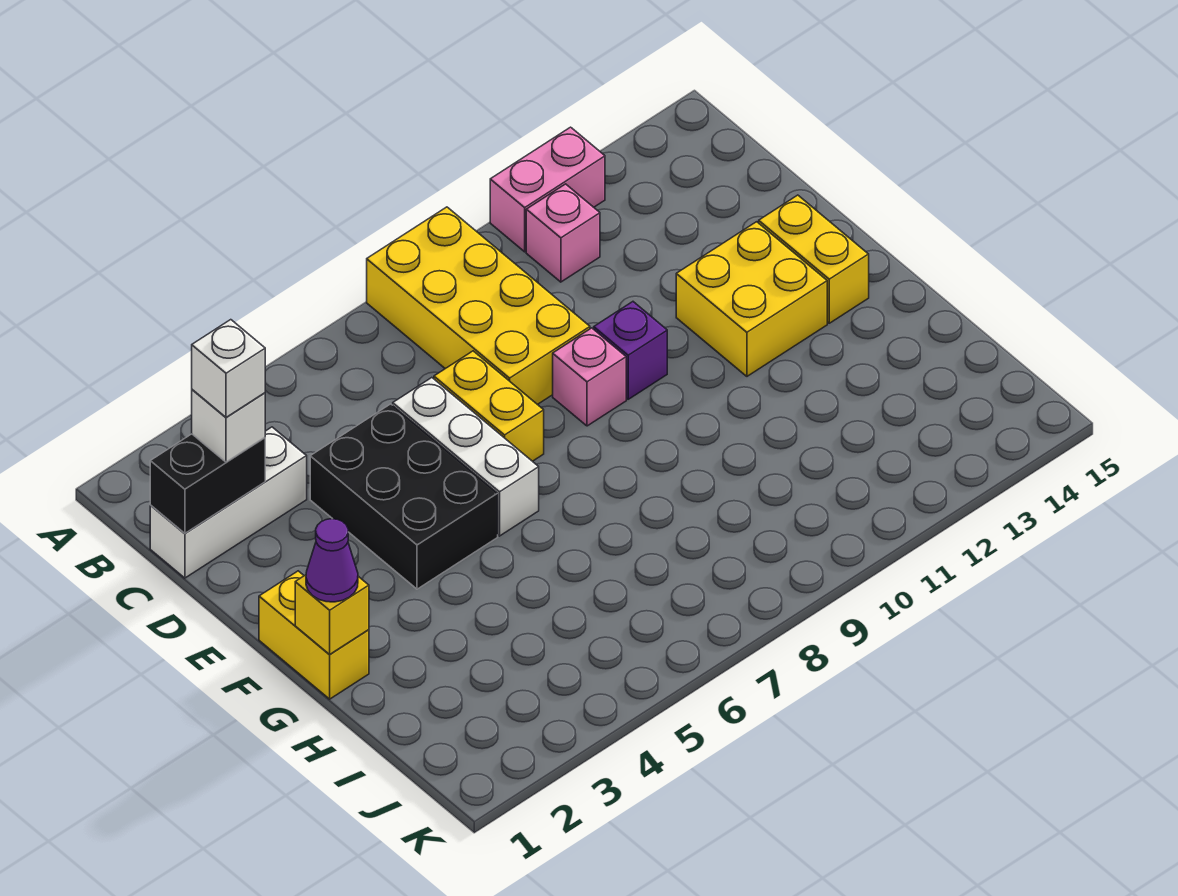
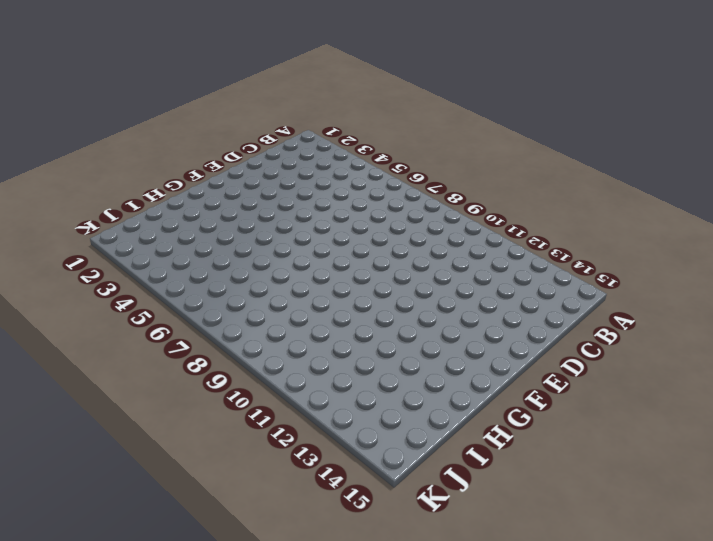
none -> yellow brick A8:D9 level 1
none -> pink brick A11:A12 level 1
none -> pink brick B11 level 1

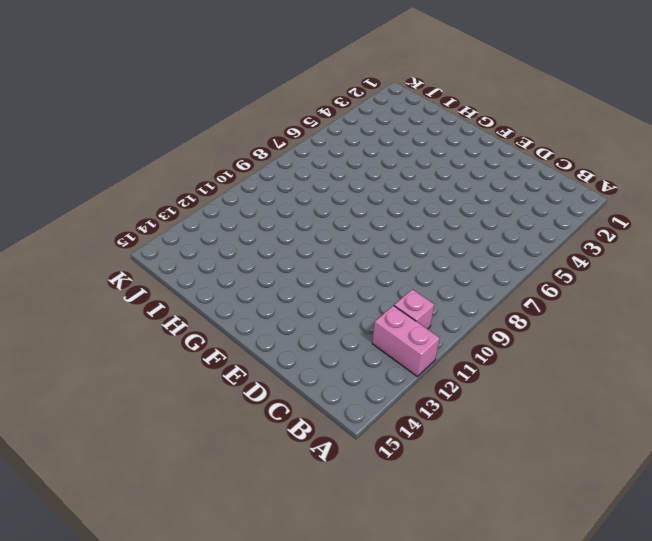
pink brick A12:B12 level 1 -> pink brick A11:A12 level 1
none -> yellow brick A8:D9 level 1
none -> white brick C1:C3 level 1
none -> black brick D4:F5 level 1

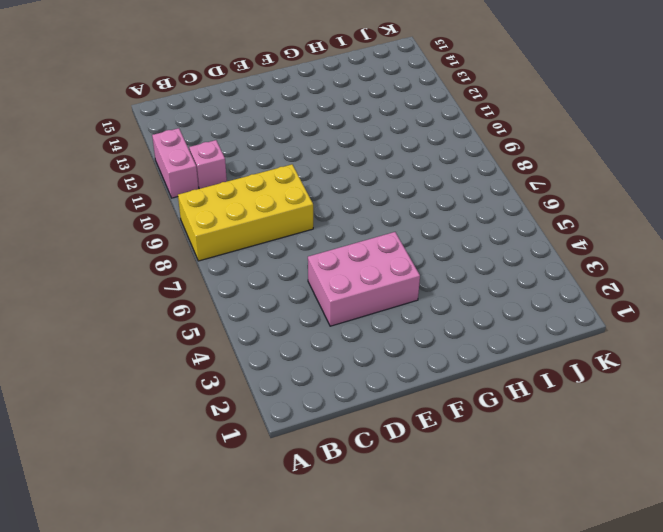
pink brick D4:F5 level 1 -> black brick D4:F5 level 1
none -> white brick C1:C3 level 1
none -> white brick D6:F6 level 1
none -> yellow brick D7:E7 level 1

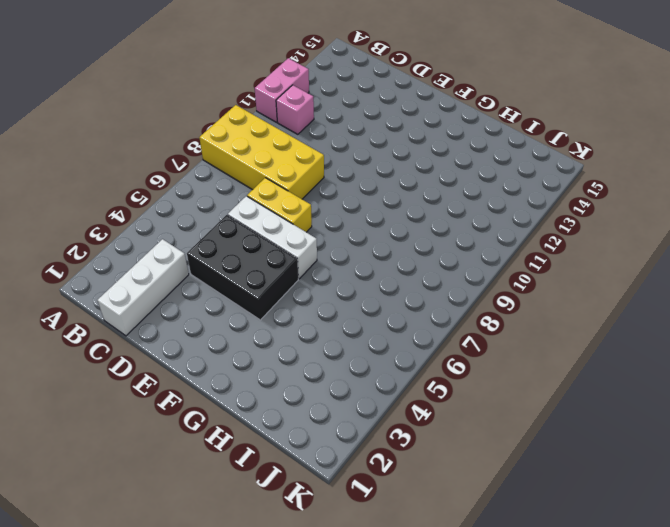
none -> pink brick E9 level 1
none -> purple brick E10 level 1
none -> yellow brick E12:F13 level 1

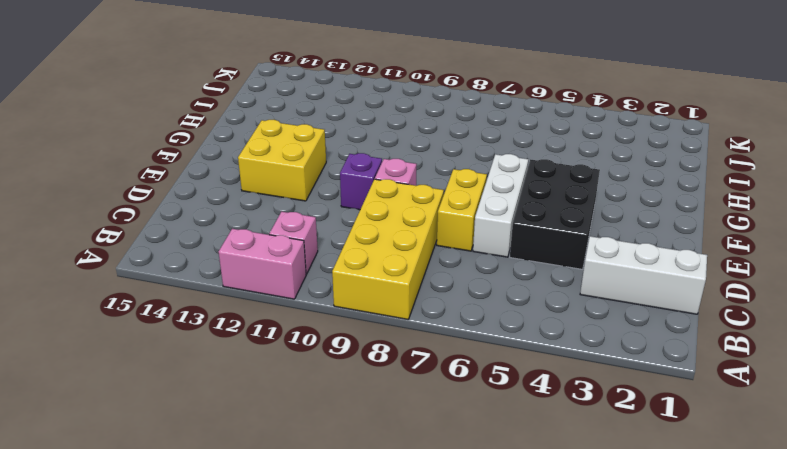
none -> yellow brick E14:F14 level 1
none -> yellow brick F1:G1 level 1
none -> black brick C1:C2 level 2

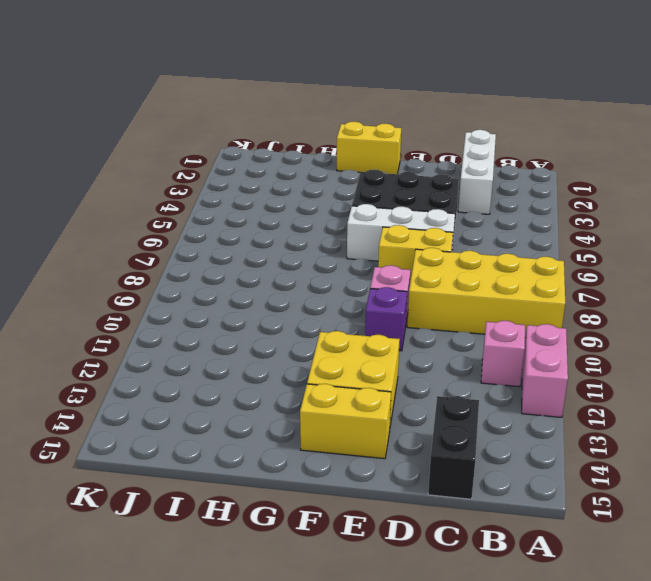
black brick C14:C15 level 1 -> black brick C1:C2 level 2
none -> yellow brick G1 level 2
none -> white brick C2 level 3
none -> purple cone G1 level 3

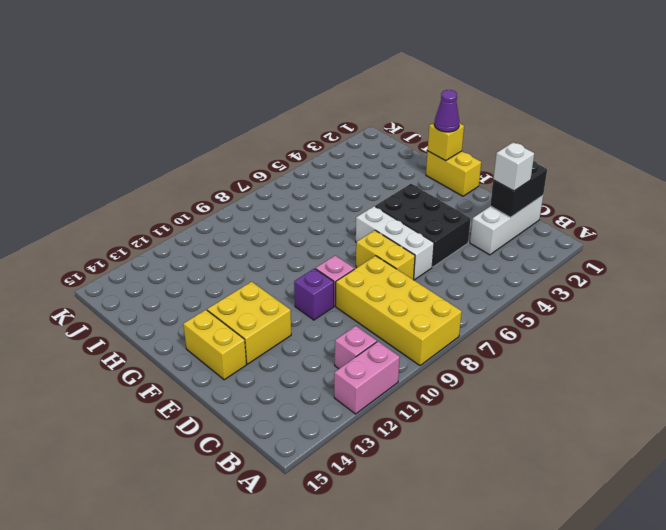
none -> white brick C2 level 4

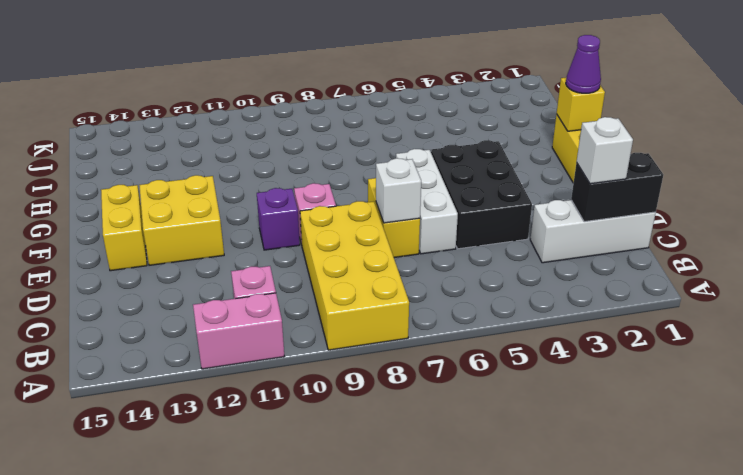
white brick D7 level 2 -> white brick C2 level 4

